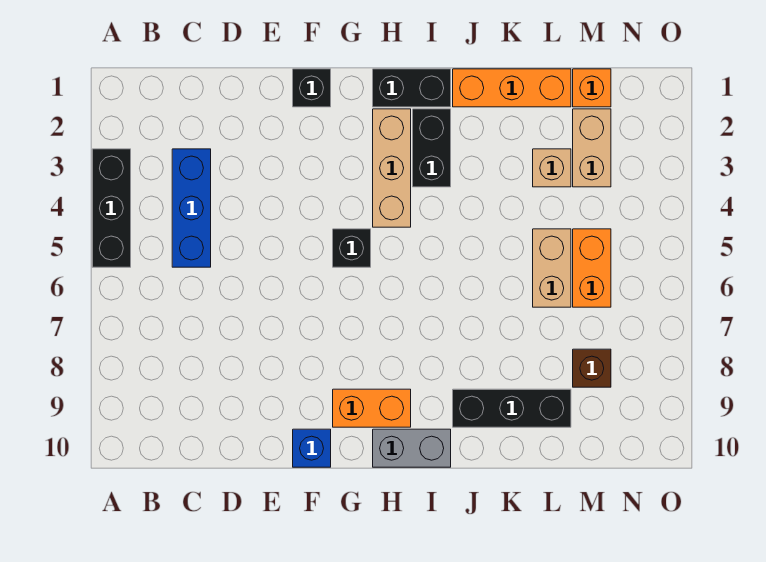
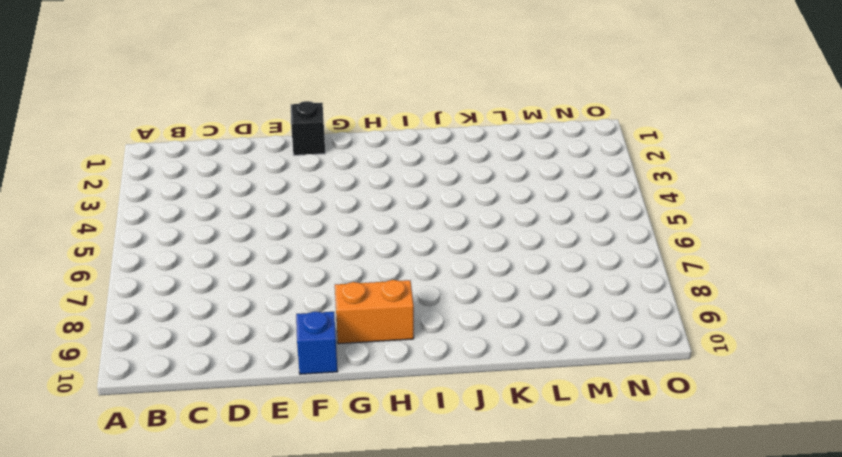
none -> black brick A3:A5 level 1
none -> blue brick C3:C5 level 1
none -> black brick G5 level 1

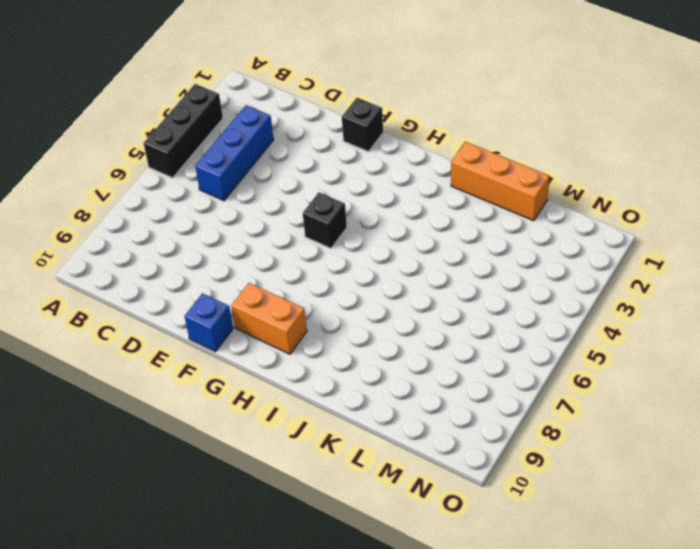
none -> black brick H1:I1 level 1
none -> tan brick H2:H4 level 1
none -> grey brick H10:I10 level 1

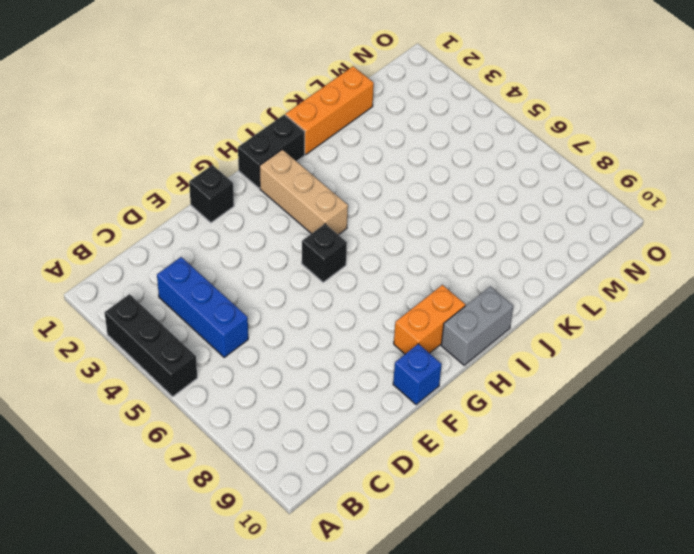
none -> black brick I2:I3 level 1
none -> black brick J9:L9 level 1
none -> tan brick L3 level 1

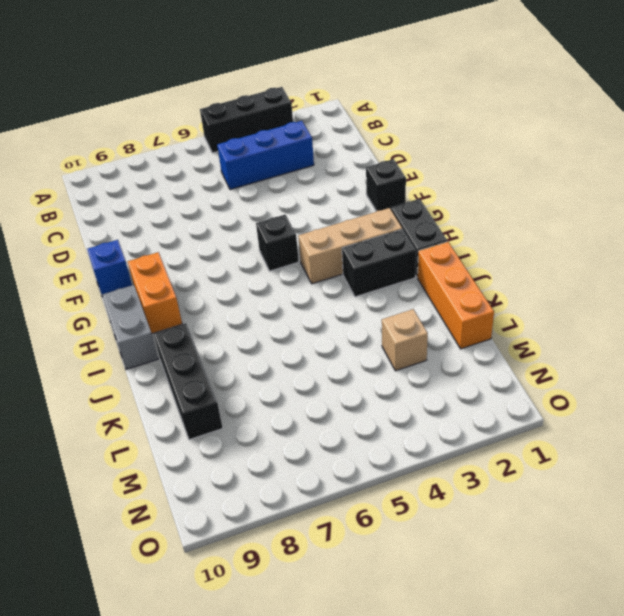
none -> tan brick L5:L6 level 1
none -> orange brick M1 level 1
none -> tan brick M2:M3 level 1

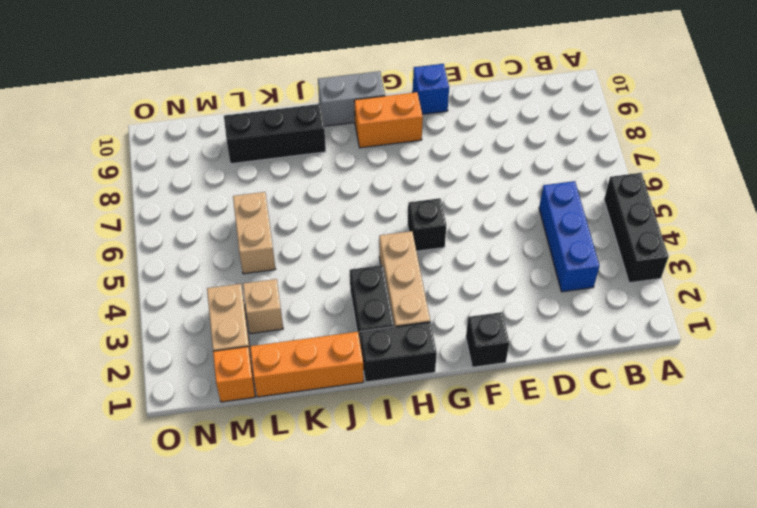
none -> orange brick M5:M6 level 1
none -> brown brick M8 level 1

